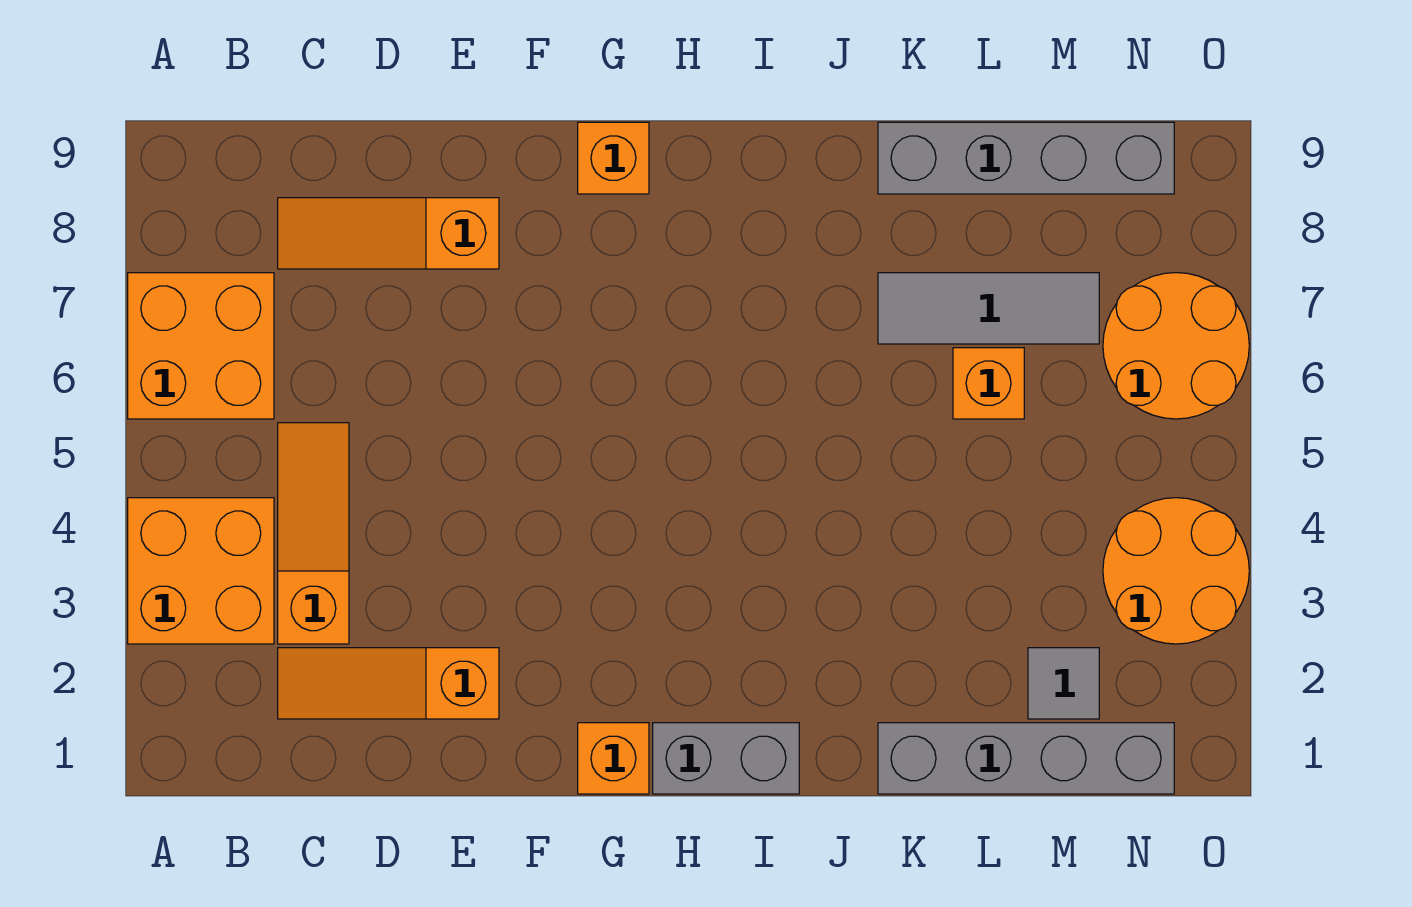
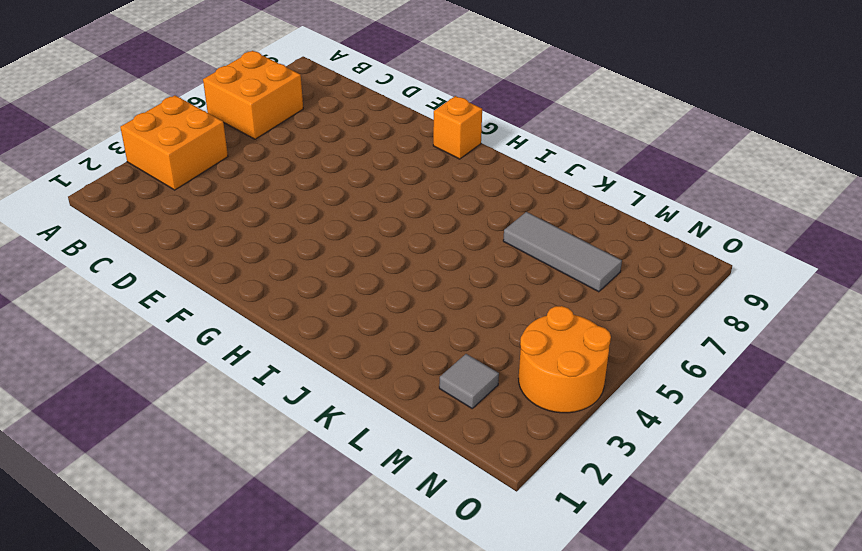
none -> orange slope C2:E2 level 1 top E
none -> orange slope C3:C5 level 1 top 3
none -> orange slope C8:E8 level 1 top E

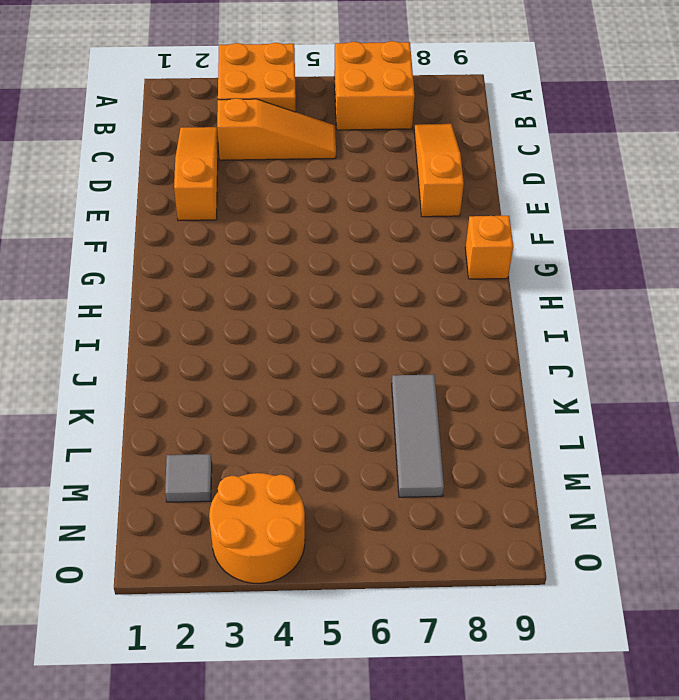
none -> orange brick G1 level 1
none -> grey brick H1:I1 level 1
none -> grey brick K1:N1 level 1

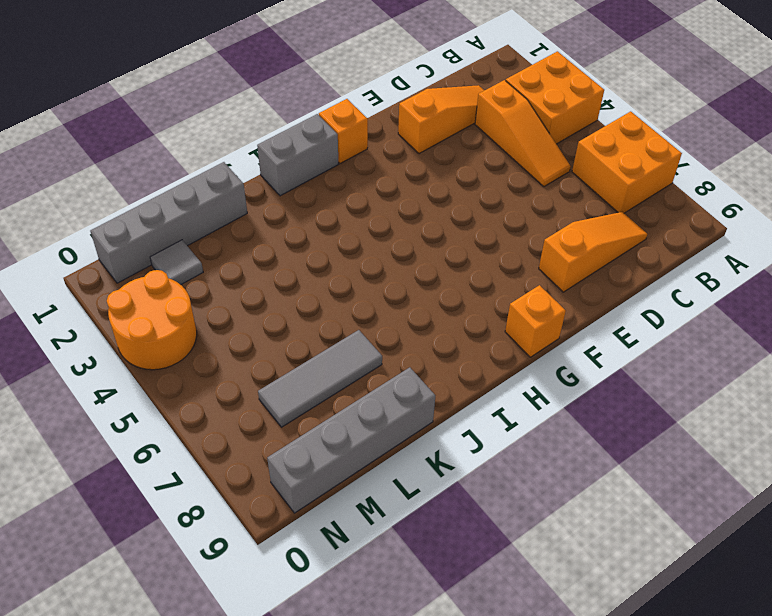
none -> orange brick L6 level 1
none -> orange round brick N6:O7 level 1

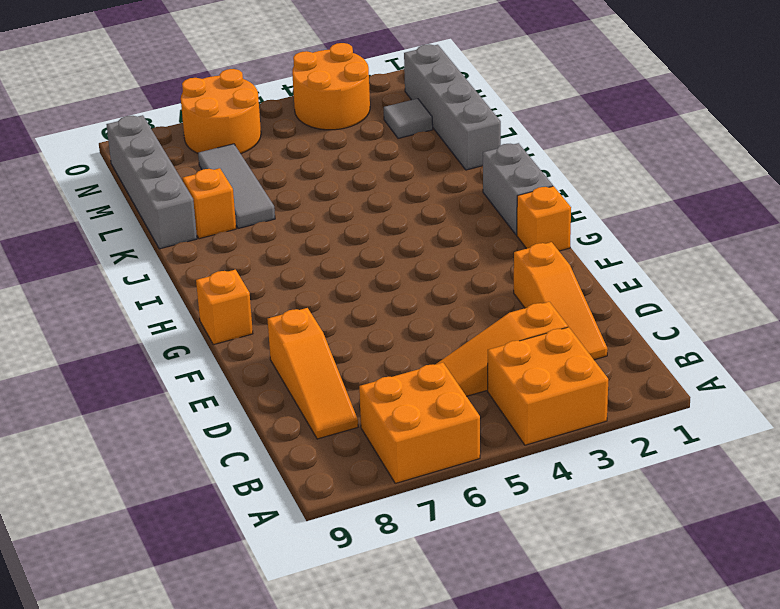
orange brick K8 level 1 -> orange brick L6 level 1

